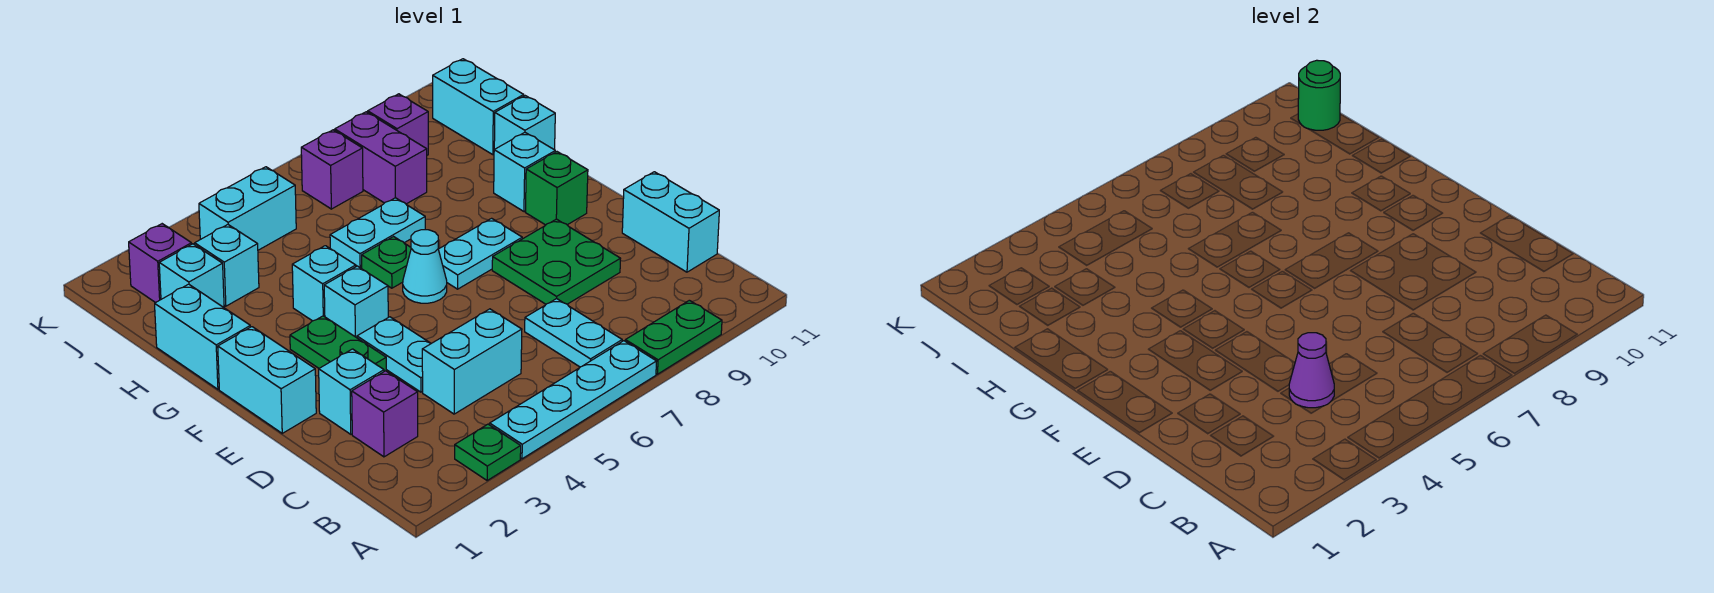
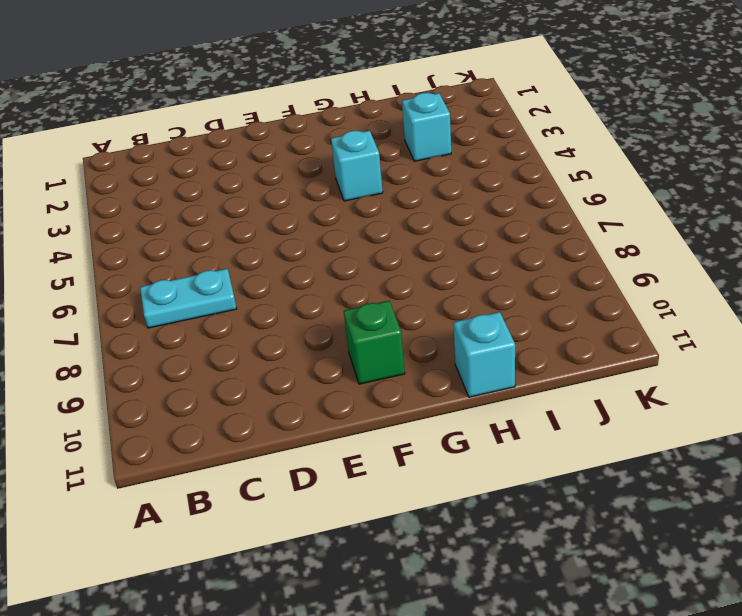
none -> green plate A3 level 1
none -> cyan plate A4:A7 level 1
none -> green plate A8:A9 level 1
none -> purple brick C2 level 1

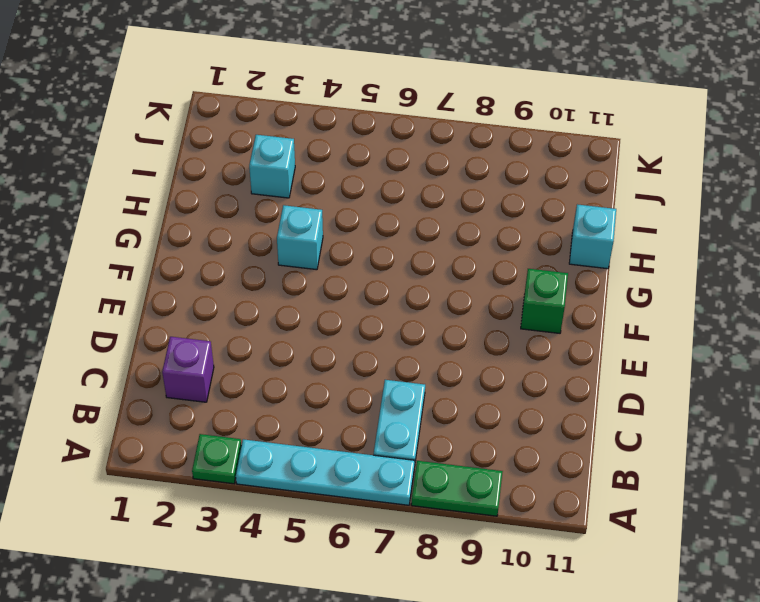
none -> cyan brick C4:C5 level 1
none -> cyan brick C11:D11 level 1
none -> cyan brick D2 level 1
none -> cyan plate D4:E4 level 1

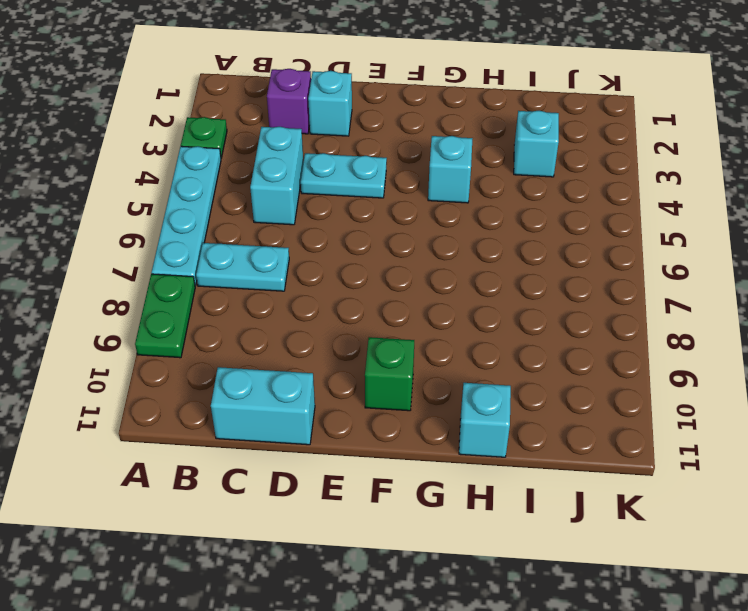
none -> green plate D8:E9 level 1
none -> cyan brick E1:F1 level 1
none -> green plate E3:F3 level 1
none -> cyan brick F4 level 1

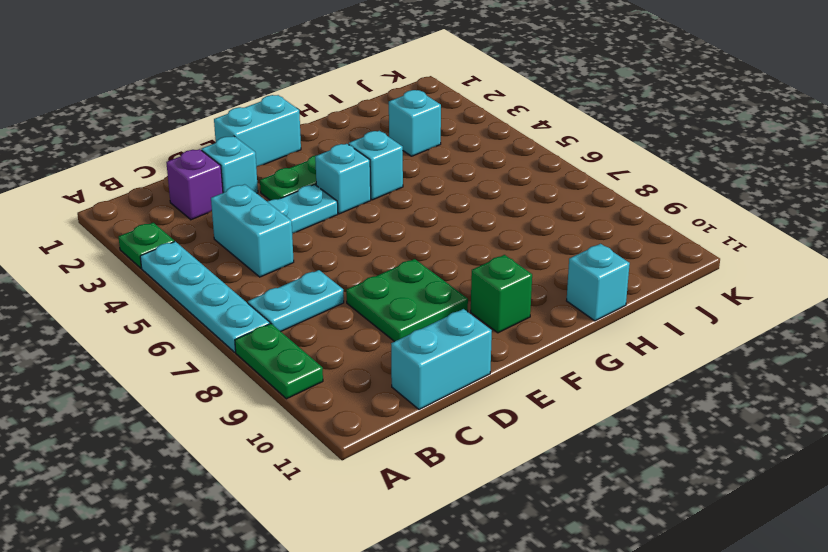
none -> cyan cone F6 level 1
none -> cyan plate F7:F8 level 1
none -> cyan brick G1:H1 level 1
none -> green plate G6 level 1

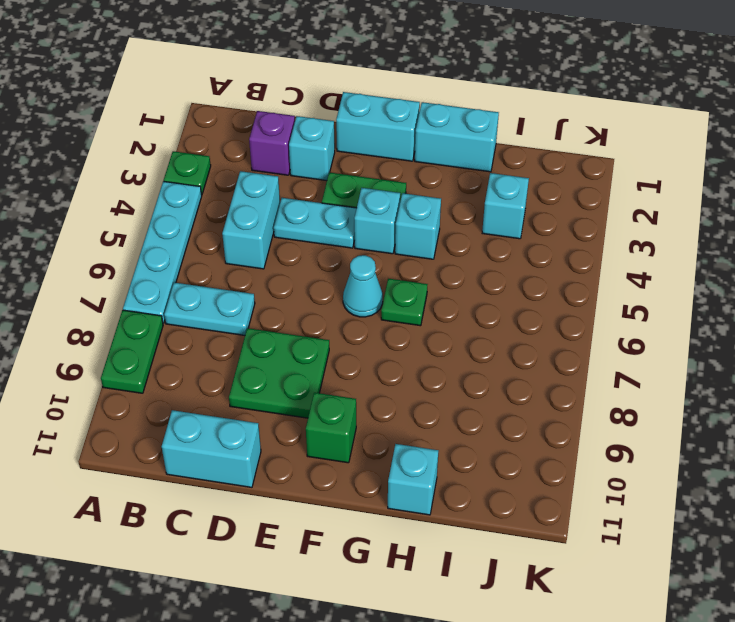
none -> cyan plate F7:F8 level 1
none -> cyan brick G10 level 1
none -> cyan plate H6:H7 level 1
none -> cyan brick I2 level 1

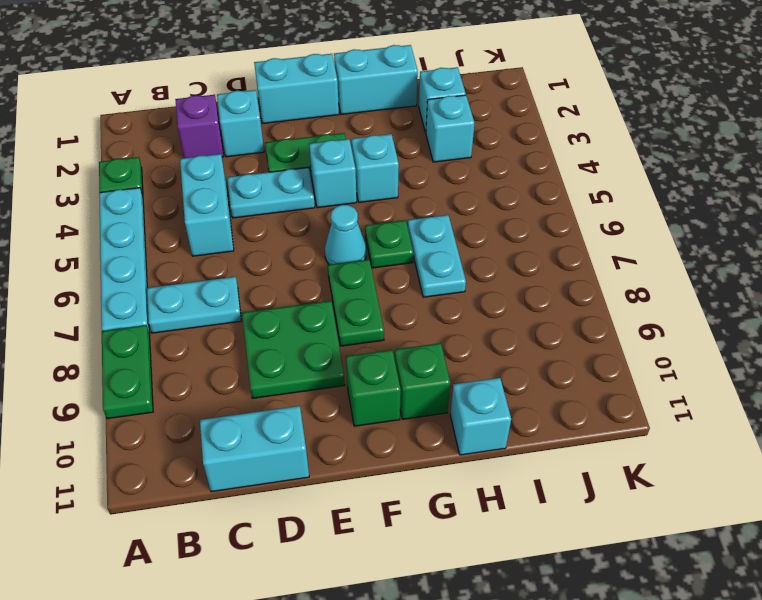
green plate F7:F8 level 1 -> cyan plate F7:F8 level 1
green brick G10 level 1 -> cyan brick G10 level 1
none -> purple brick I8:J8 level 1
none -> cyan brick I11:J11 level 1
none -> purple brick J2 level 1
none -> cyan brick J4:J5 level 1

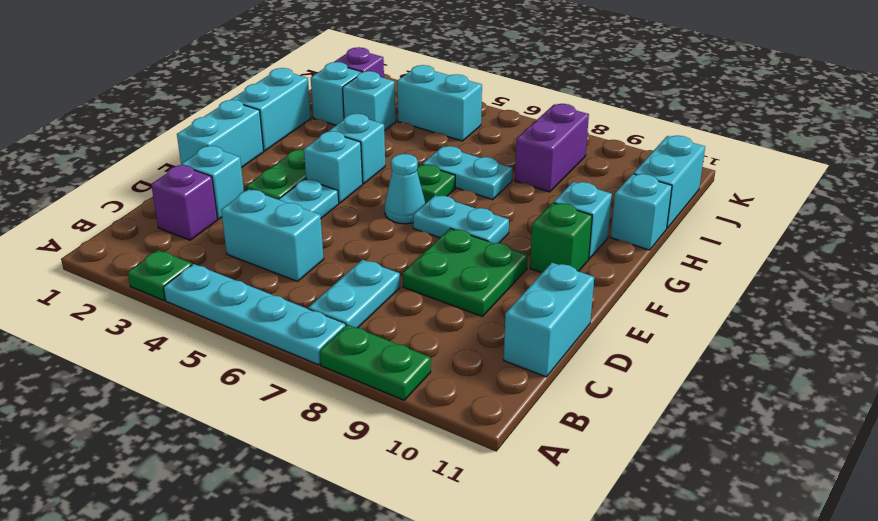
none -> purple brick J7 level 1
none -> purple brick J9 level 1
none -> purple cone C4 level 2
none -> green round brick J11 level 2

